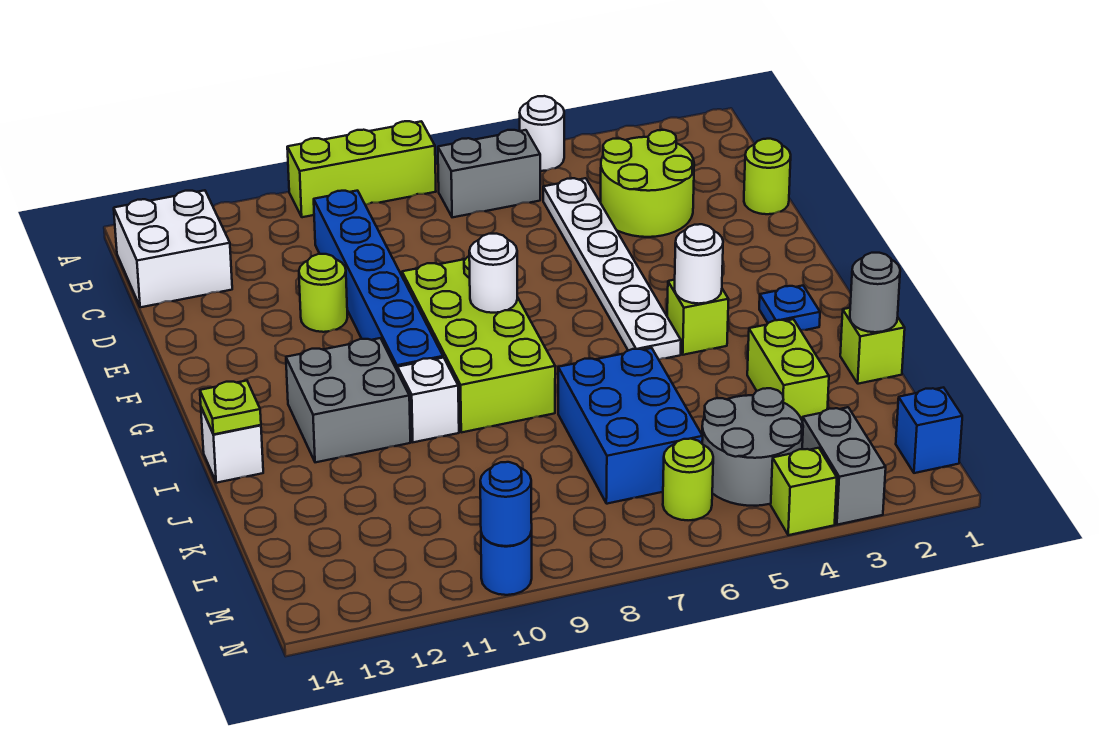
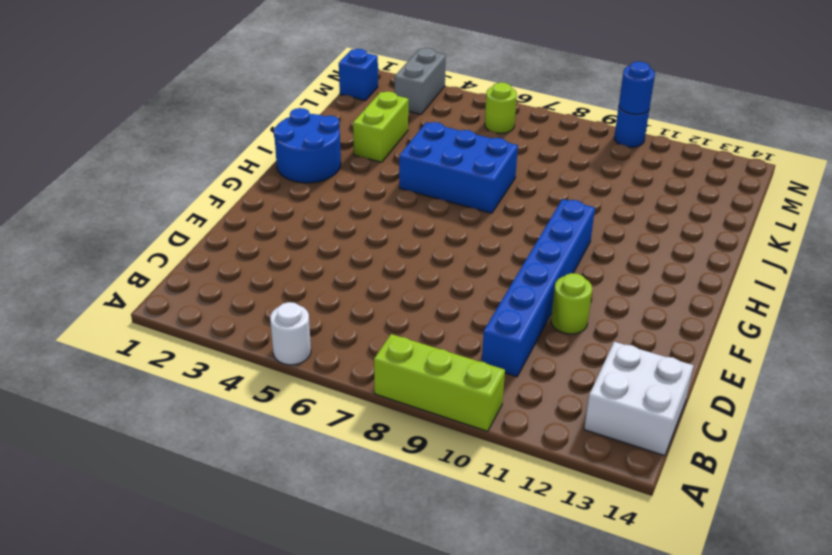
blue round brick H1:I2 level 1 -> blue plate H2 level 1
blue brick I5:J7 level 1 -> blue brick J6:L7 level 1
none -> grey brick B6:B7 level 1
none -> lime round brick C3:D4 level 1
none -> white plate C5:H5 level 1

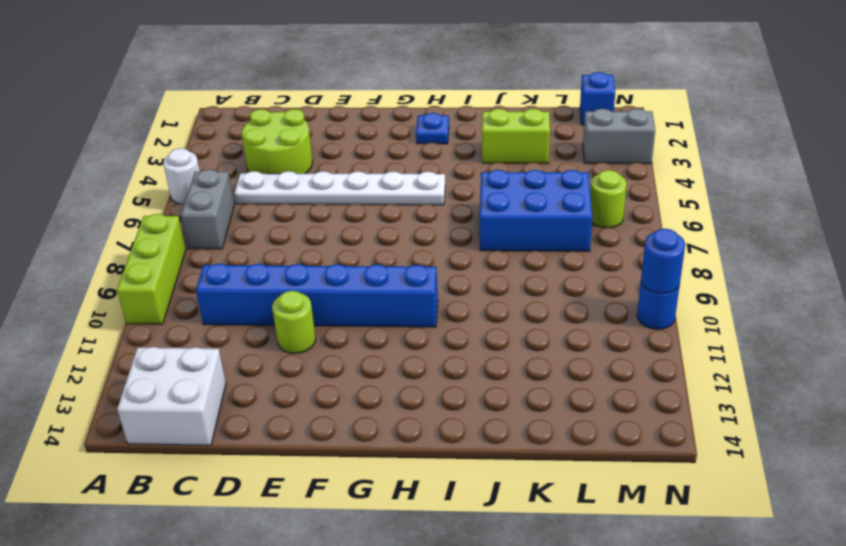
none -> lime round brick D1 level 1
none -> lime brick F8:I9 level 1
none -> lime brick H4 level 1

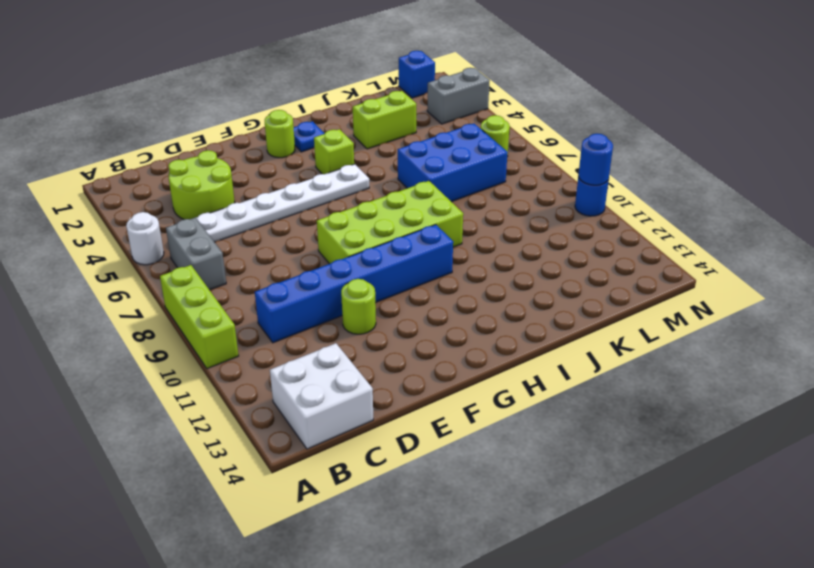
lime round brick G2 level 1 -> lime round brick D1 level 1
none -> grey brick H11:I12 level 1
none -> white brick I10 level 1
none -> white brick I14 level 1

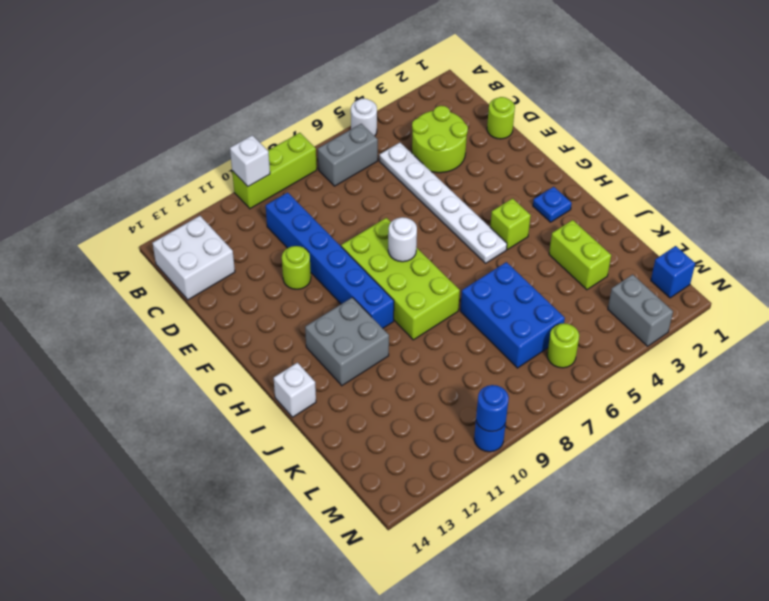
white brick A10 level 2 -> white brick I10 level 1
none -> lime brick J1 level 1
none -> grey round brick L4:M5 level 1
none -> lime brick N4 level 1

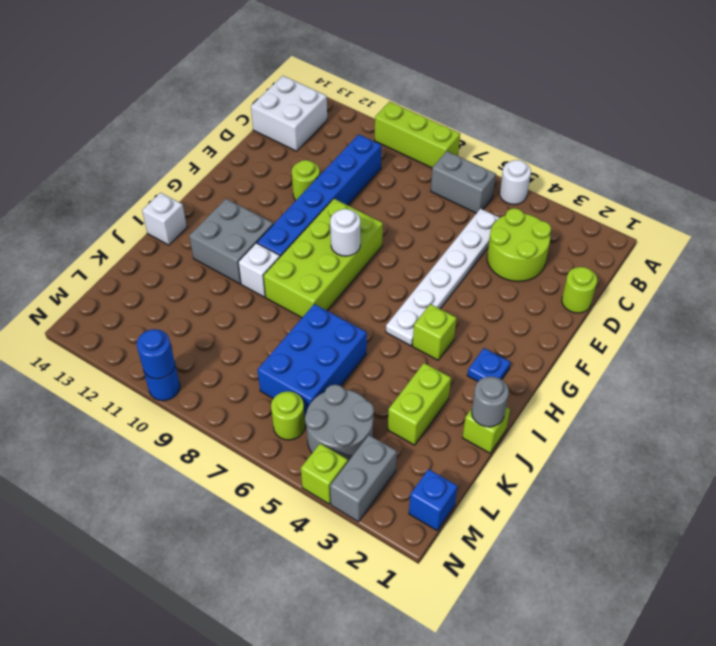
none -> white round brick H4 level 2
none -> lime plate I14 level 2

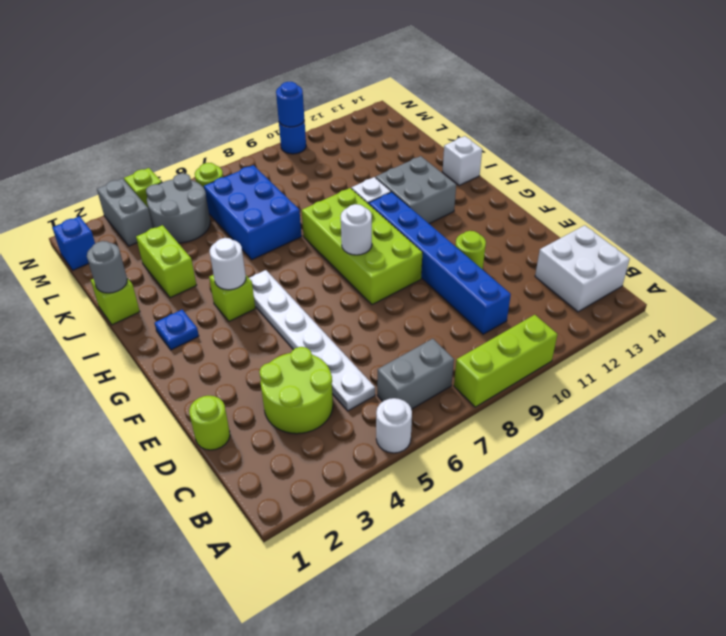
none -> lime plate I14 level 2

